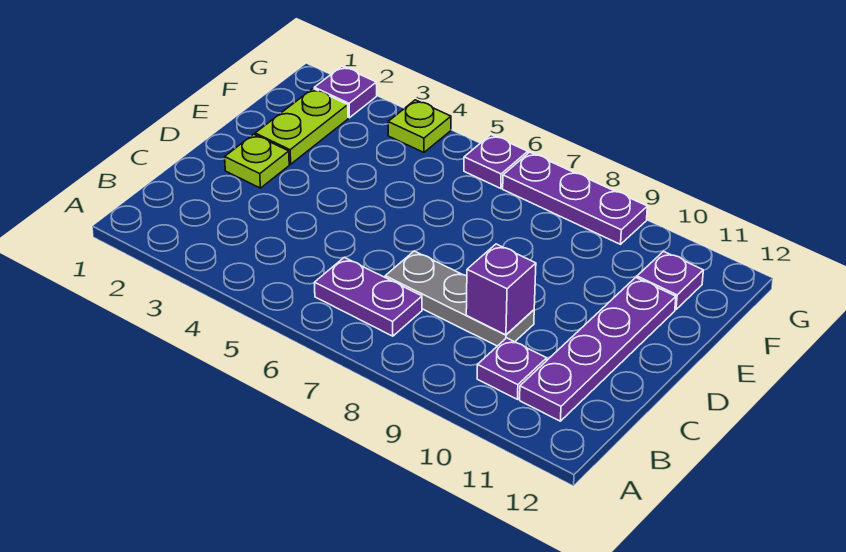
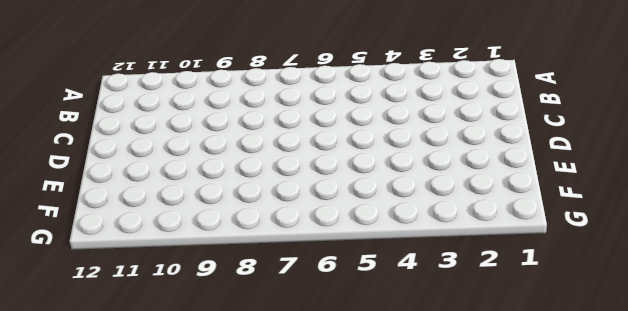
none -> purple plate B6:B7 level 1
none -> purple plate B10 level 1
none -> purple plate B11:E11 level 1

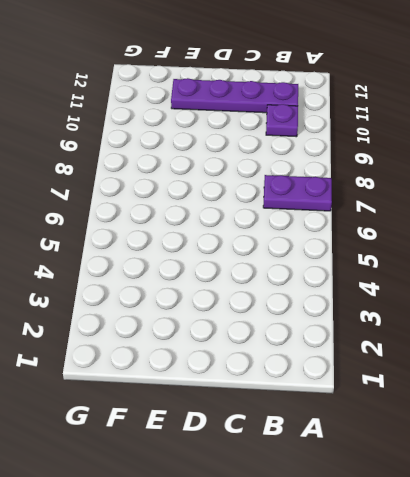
purple plate A7:B7 level 1 -> purple plate B6:B7 level 1
none -> grey plate C7:C9 level 1
none -> lime plate D2 level 1
none -> lime plate E2:F2 level 1

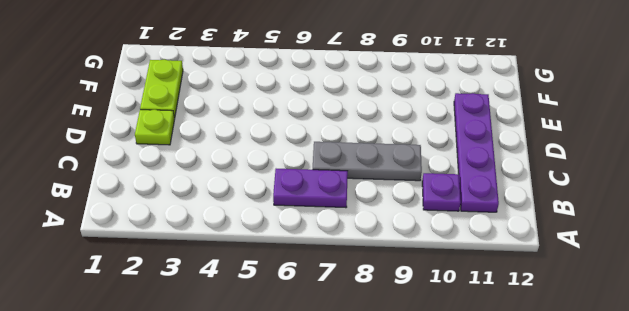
none -> purple plate F11 level 1
none -> purple plate G2 level 1
none -> lime plate G4 level 1

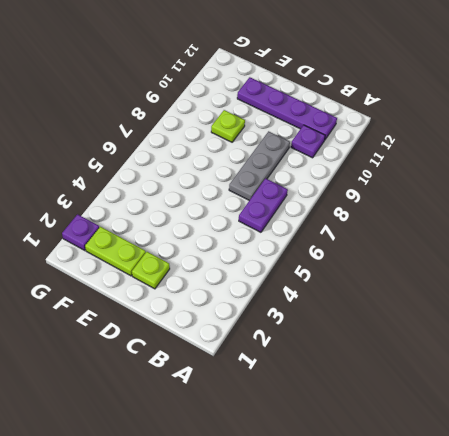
lime plate E9 level 1 -> lime plate G4 level 1
none -> purple plate F11 level 1
none -> purple plate G6 level 1
none -> purple plate G7:G9 level 1

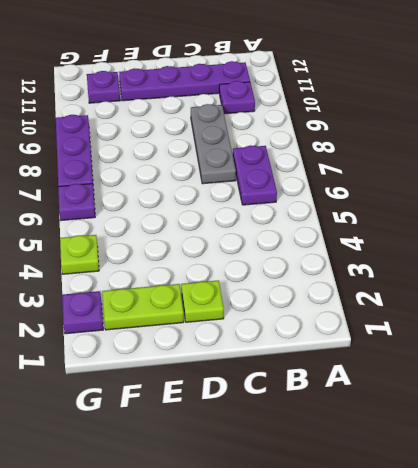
none -> purple brick C9 level 2

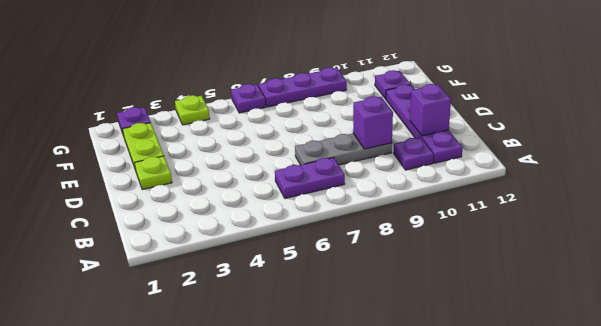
purple brick C11 level 2 -> none

